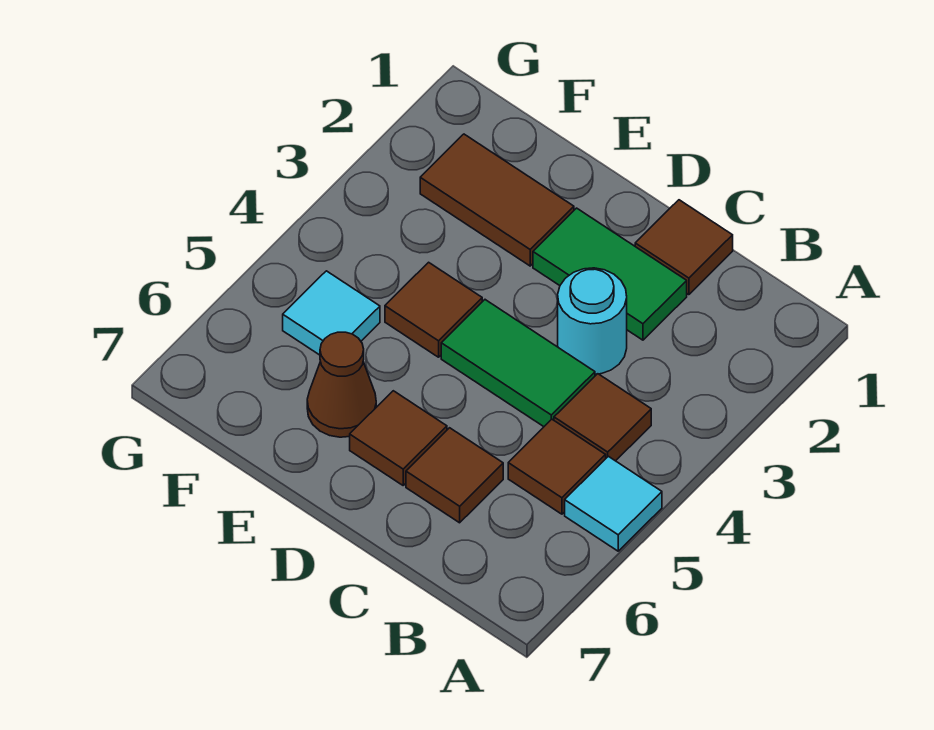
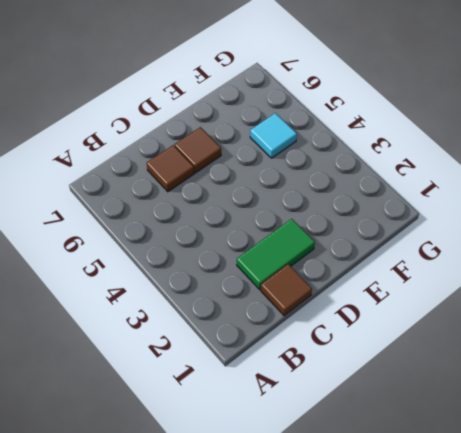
none -> cyan tile A5 level 1
none -> brown tile B4 level 1
none -> brown tile B5 level 1

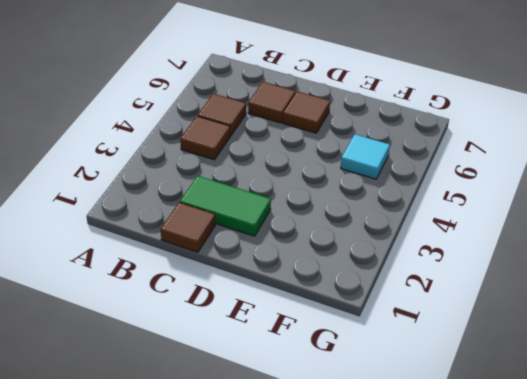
none -> cyan tile A5 level 1
none -> cyan round brick C3 level 1
none -> green tile C4:D4 level 1

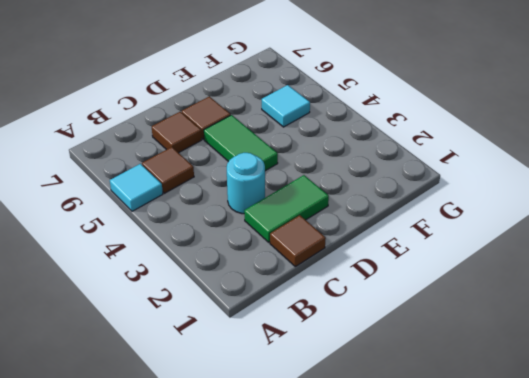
green tile D4:D5 level 1 -> green tile C4:D4 level 1
none -> brown tile B4 level 1
none -> brown tile E2:F2 level 1
none -> brown tile E4 level 1

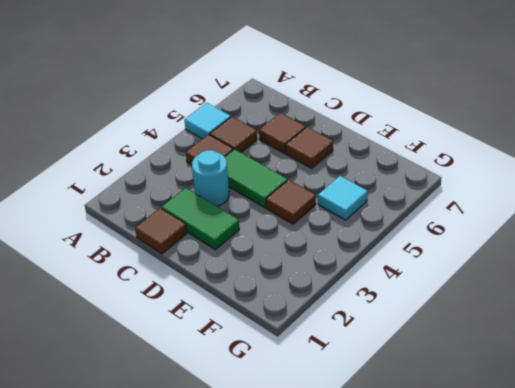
none -> brown tile E2:F2 level 1
none -> brown cone E6 level 1

